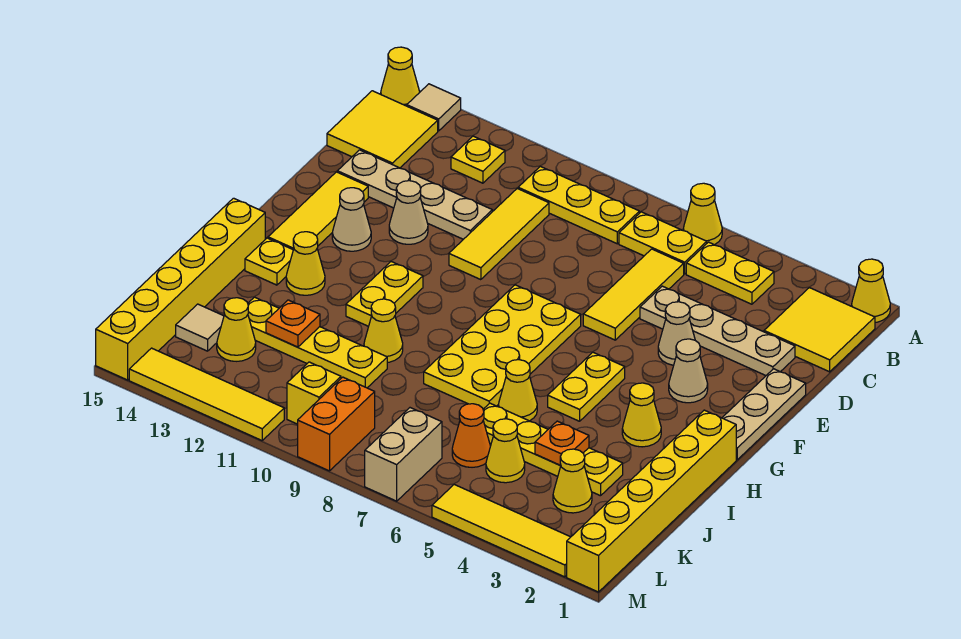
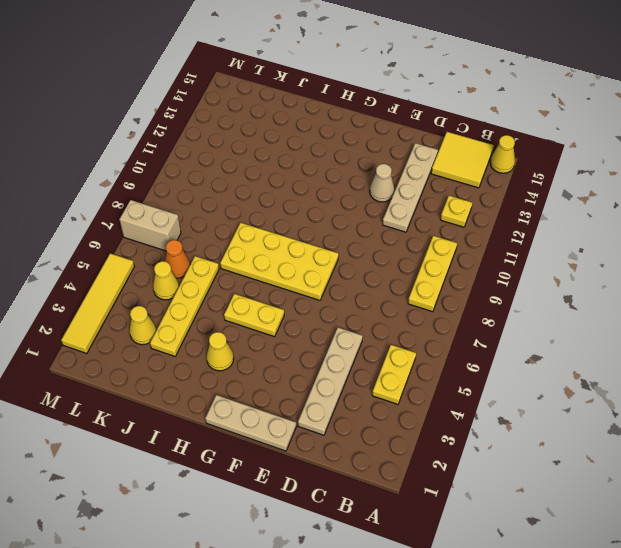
none -> yellow cone A1 level 1
none -> yellow cone A6 level 1
none -> tan tile A14 level 1
none -> yellow tile B1:C2 level 1

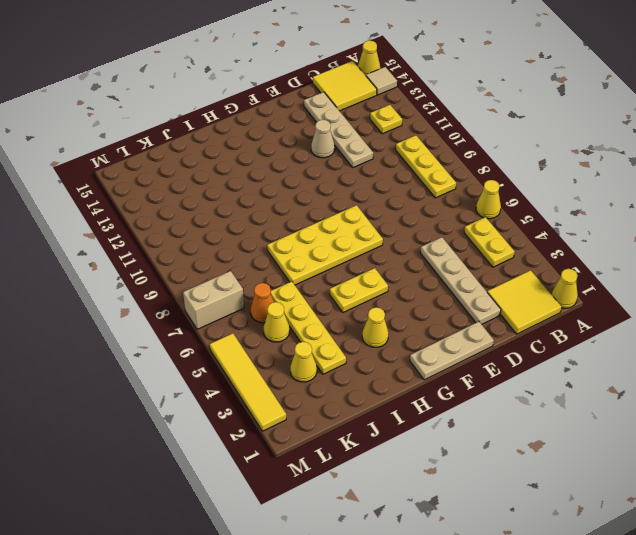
none -> yellow plate B6:B7 level 1
none -> yellow tile C6:E6 level 1
none -> yellow tile C10:E10 level 1
none -> tan cone E4 level 1

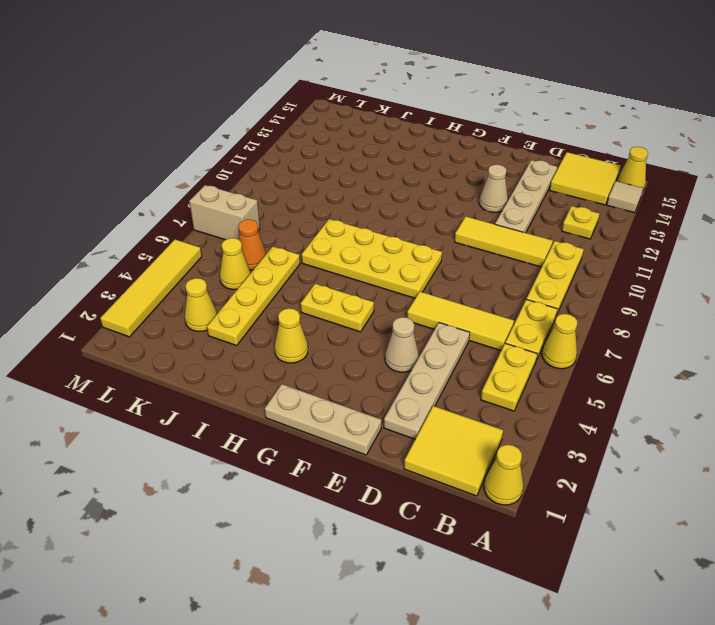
none -> yellow tile E14:G14 level 1
none -> tan cone F3 level 1
none -> tan cone F13 level 1
none -> yellow plate G11:H11 level 1

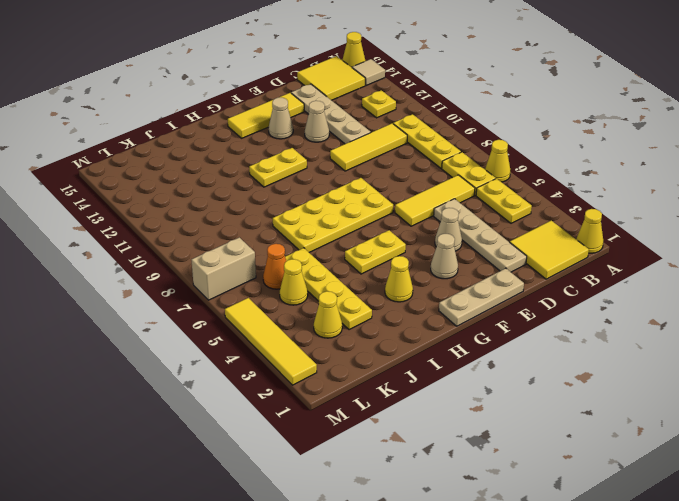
none -> yellow brick H1:M1 level 1
none -> yellow cone H13 level 1
none -> yellow plate H14 level 1
none -> yellow brick H15:M15 level 1

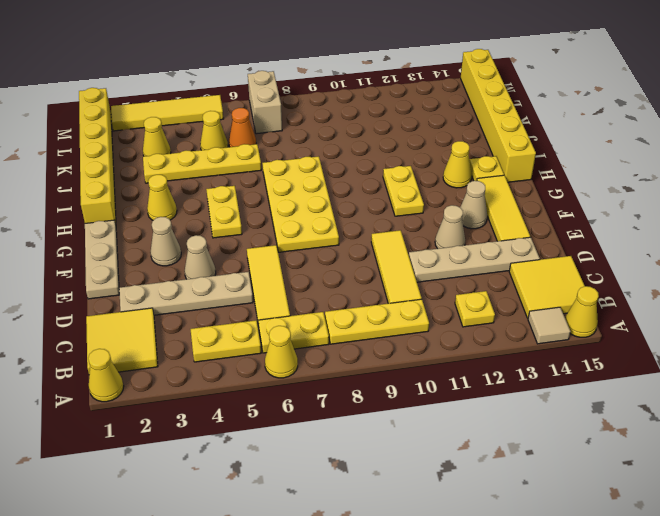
none -> yellow cone I6 level 1
none -> yellow cone I10 level 1
none -> yellow plate J10:J13 level 1
none -> yellow cone K13 level 1

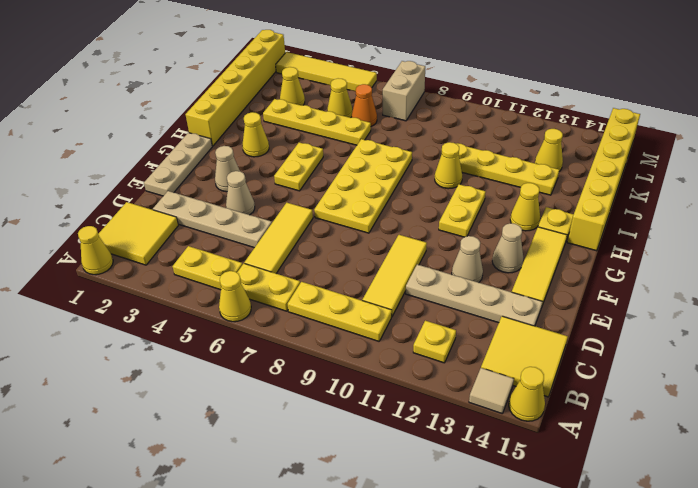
none -> yellow cone I6 level 1
none -> tan tile K14 level 1
none -> orange brick L9:M9 level 1
none -> yellow brick L10 level 1

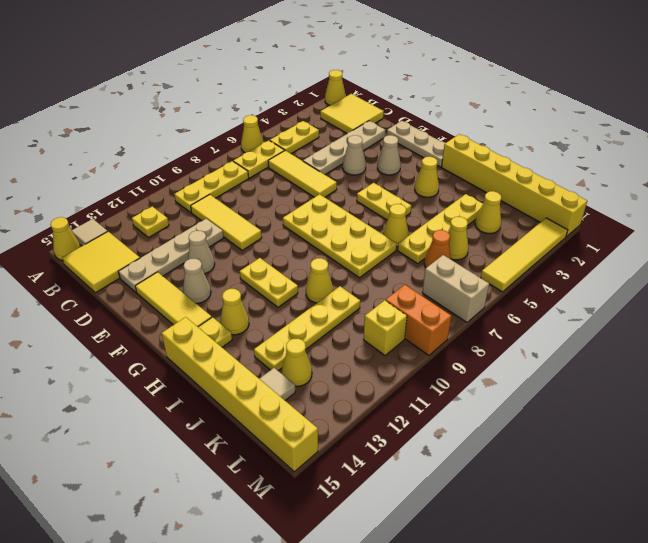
none -> yellow tile M11:M14 level 1
none -> orange plate J4 level 2
none -> orange plate J12 level 2

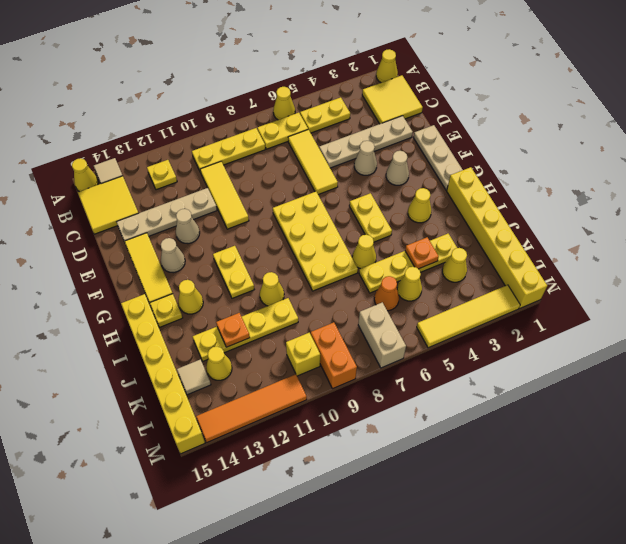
orange tile M11:M14 level 1 -> yellow tile M11:M14 level 1

